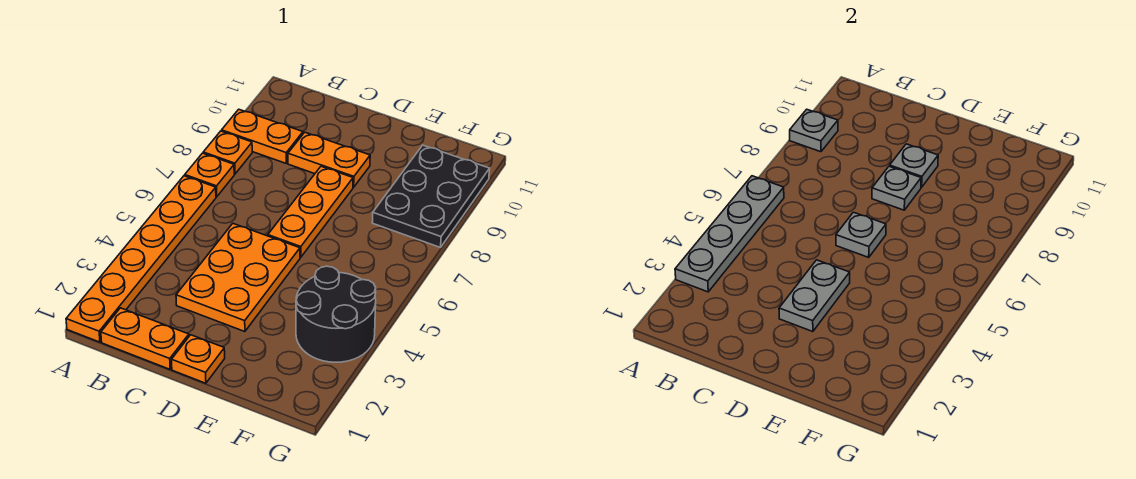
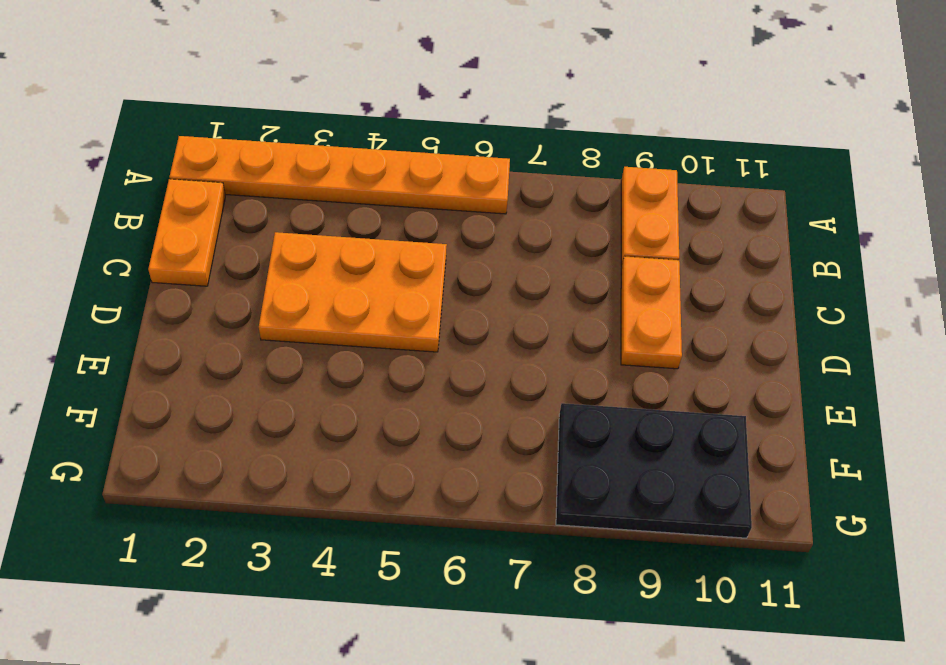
none -> orange plate A7 level 1
none -> orange plate A8 level 1
none -> orange plate D1 level 1

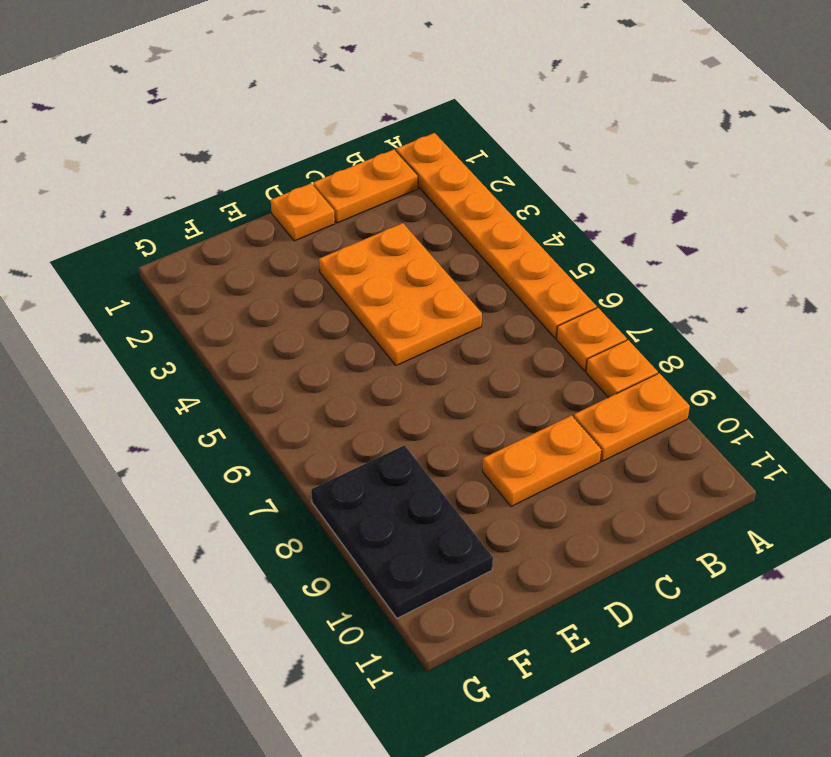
none -> orange plate D6:D8 level 1
none -> black round brick F3:G4 level 1
none -> grey plate A3:A6 level 2

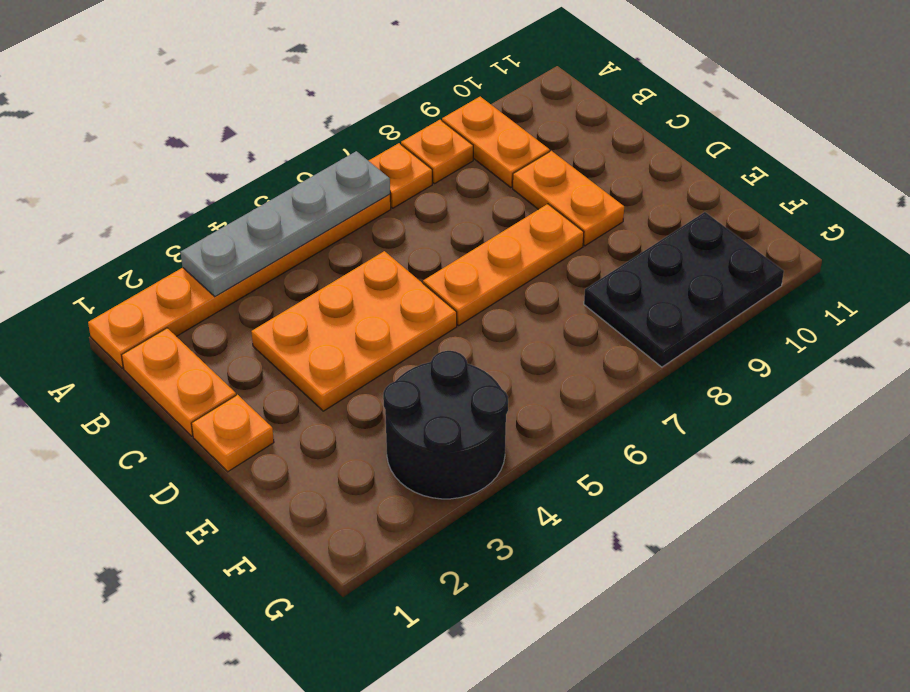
none -> grey plate A9 level 2
none -> grey plate D3:D4 level 2
none -> grey plate D6 level 2

